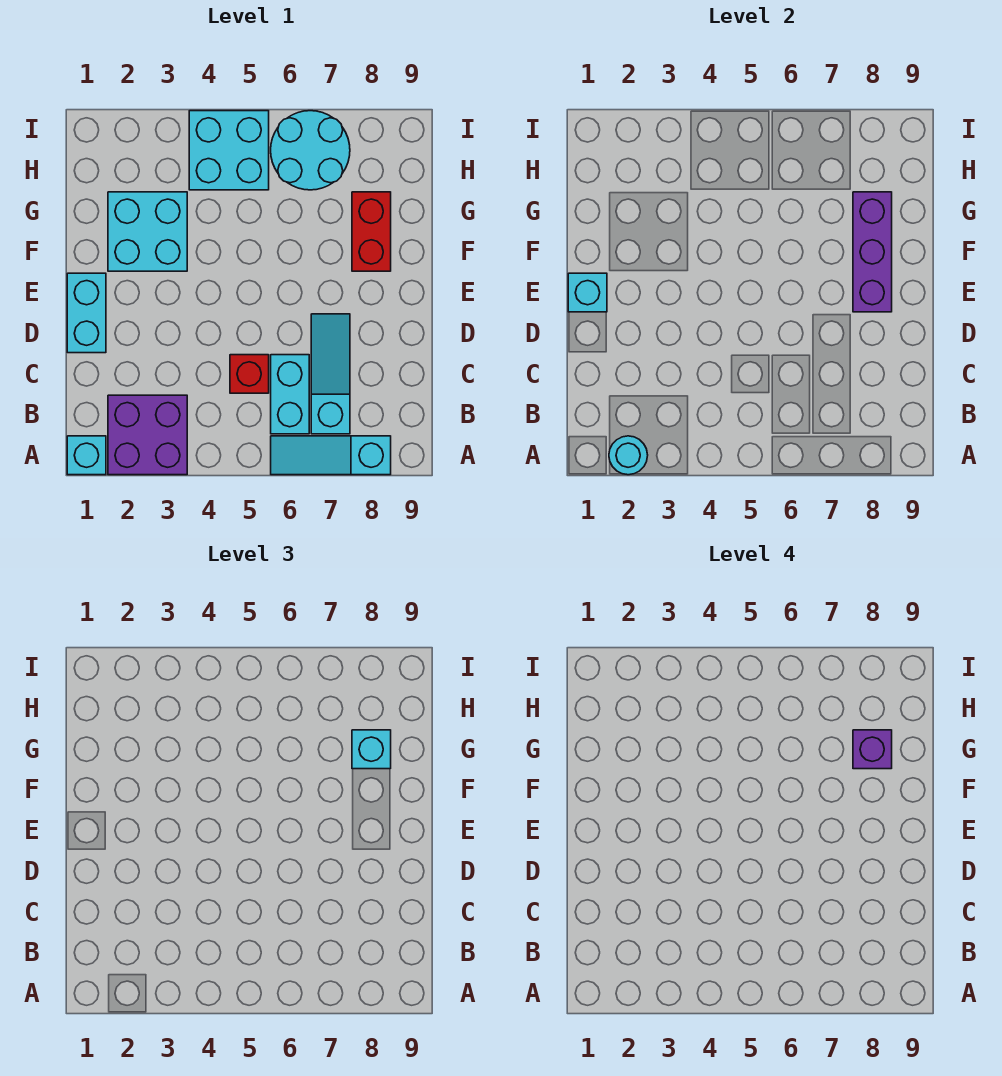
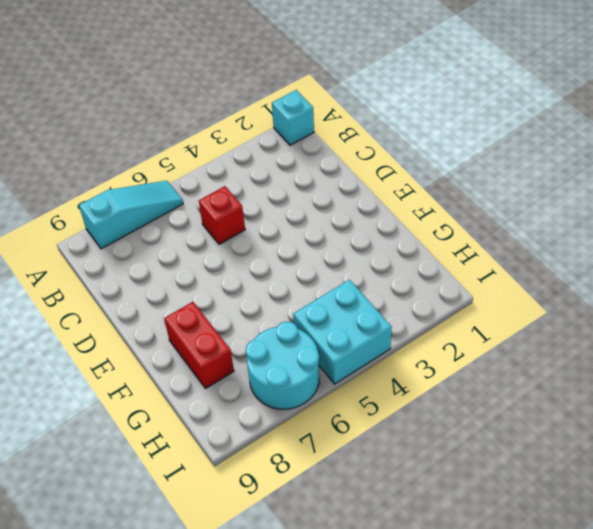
none -> purple brick A2:B3 level 1
none -> cyan brick B6:C6 level 1
none -> cyan slope B7:D7 level 1 top B

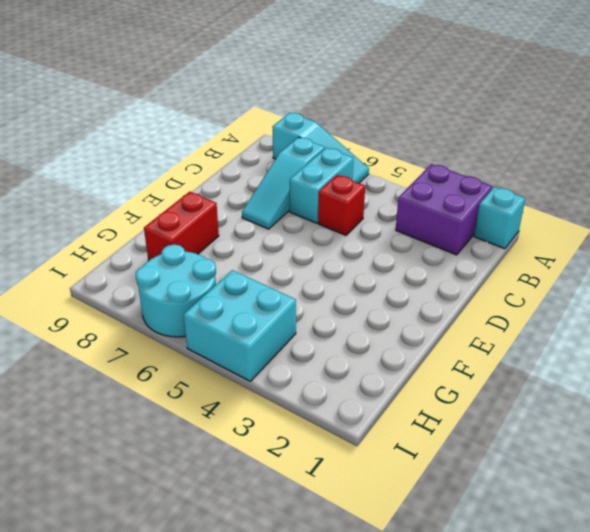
none -> cyan brick D1:E1 level 1
none -> cyan brick F2:G3 level 1
none -> cyan round brick A2 level 2

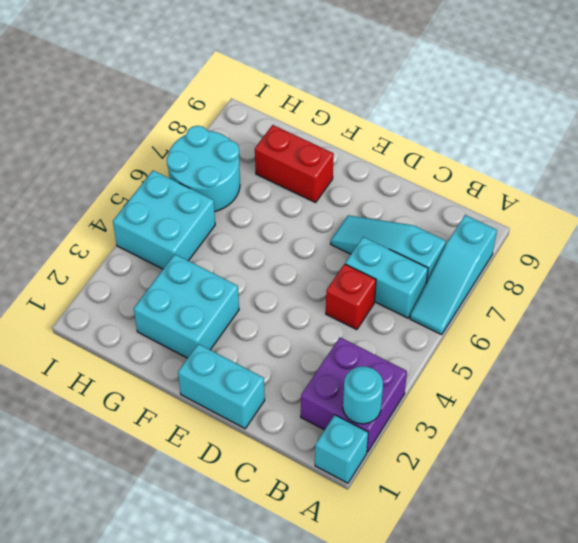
none -> cyan brick E1 level 2
none -> purple brick E8:G8 level 2
none -> cyan brick G8 level 3

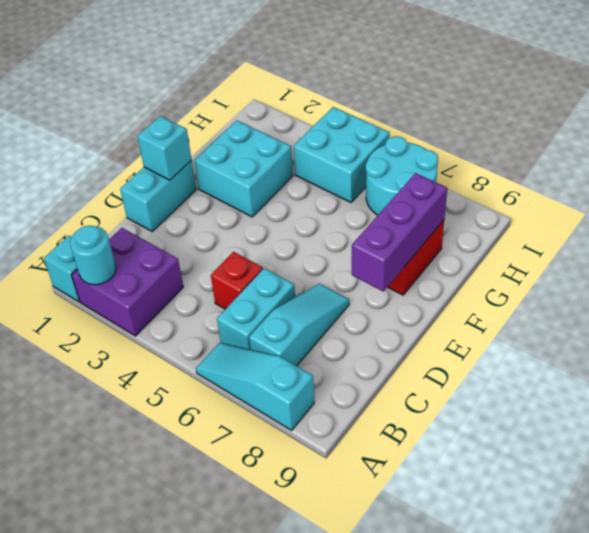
none -> cyan brick G8 level 3
none -> purple brick G8 level 4

